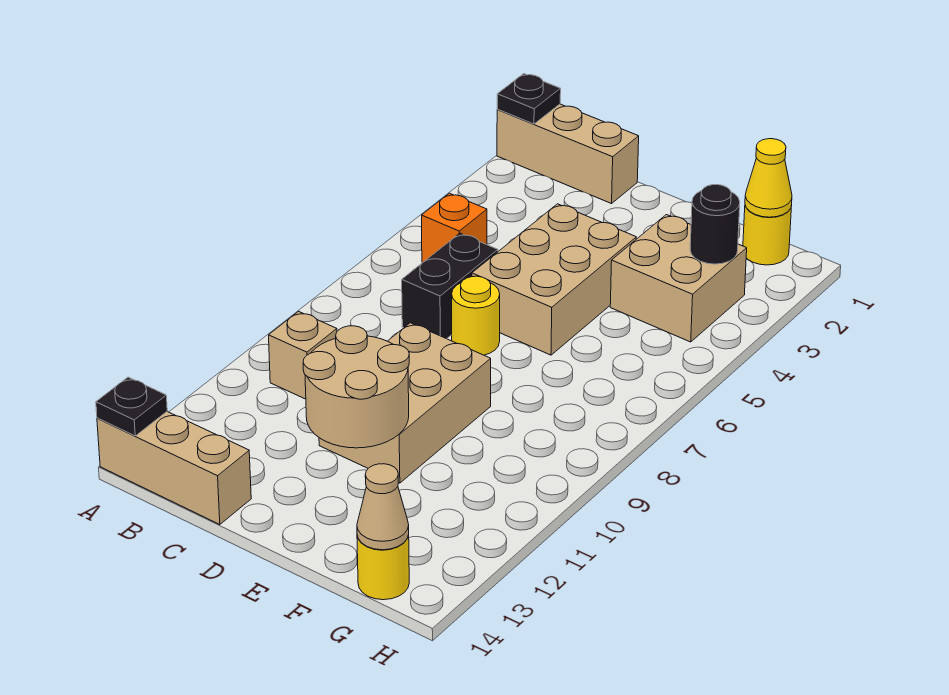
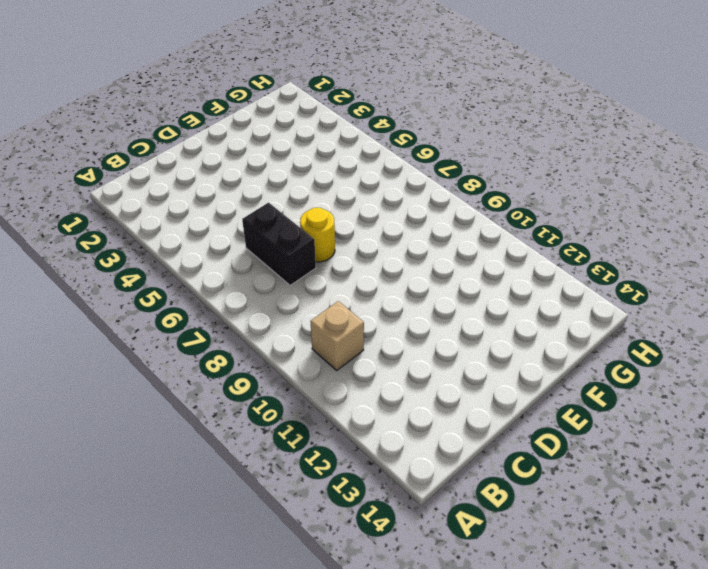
none -> tan brick A1:C1 level 1
none -> tan brick A14:C14 level 1
none -> orange brick B5 level 1

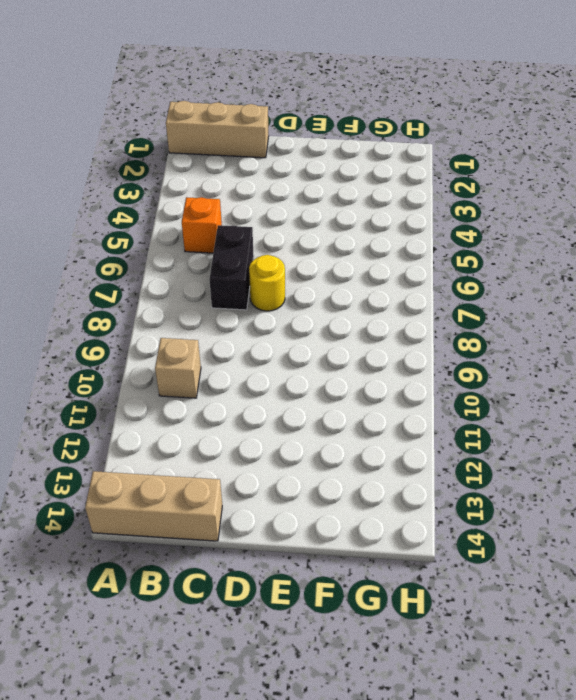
none -> tan brick D4:E6 level 1
none -> tan brick D9:E11 level 1
none -> tan brick F3:G4 level 1

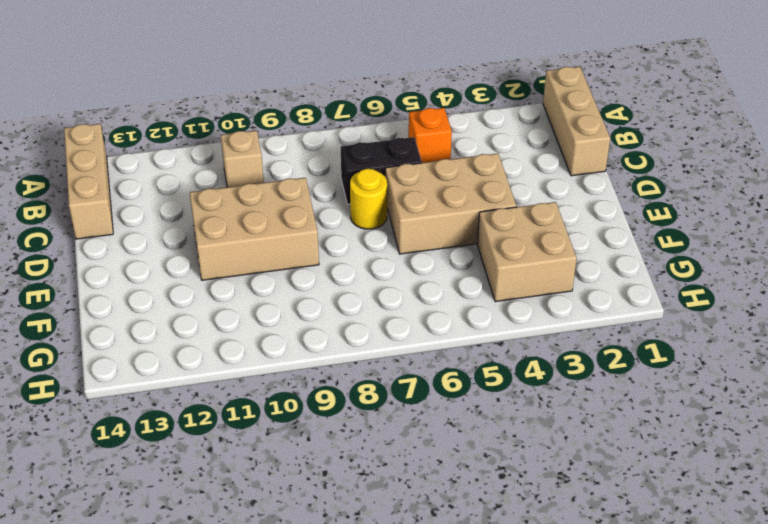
none -> yellow round brick G1 level 1
none -> yellow round brick G14 level 1
none -> black plate A1 level 2

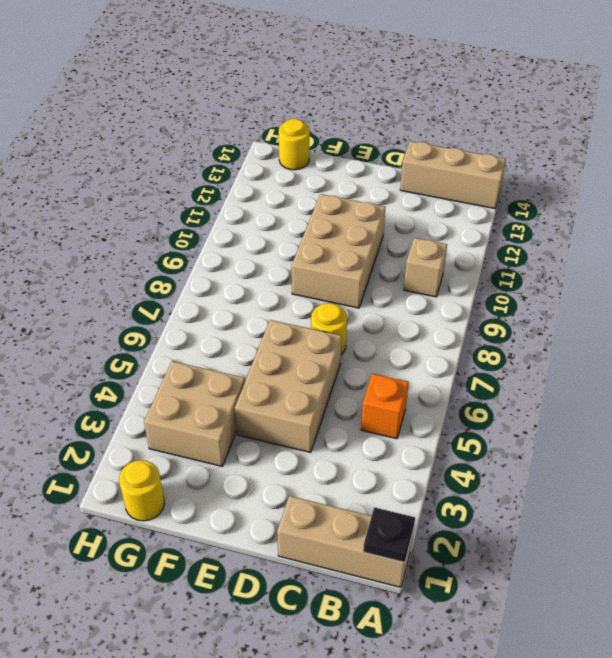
none -> black brick C6:C7 level 1
none -> black plate A14 level 2
none -> tan round brick D11:E12 level 2

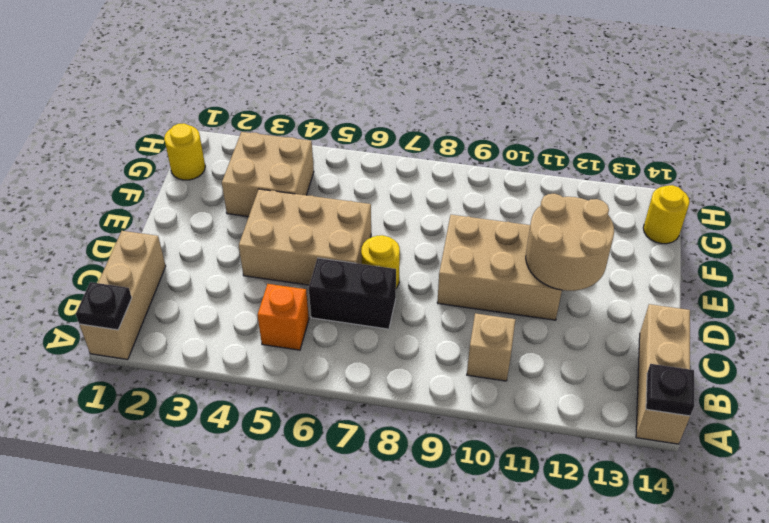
none -> yellow cone G1 level 2
none -> black round brick G3 level 2
none -> tan cone G14 level 2

